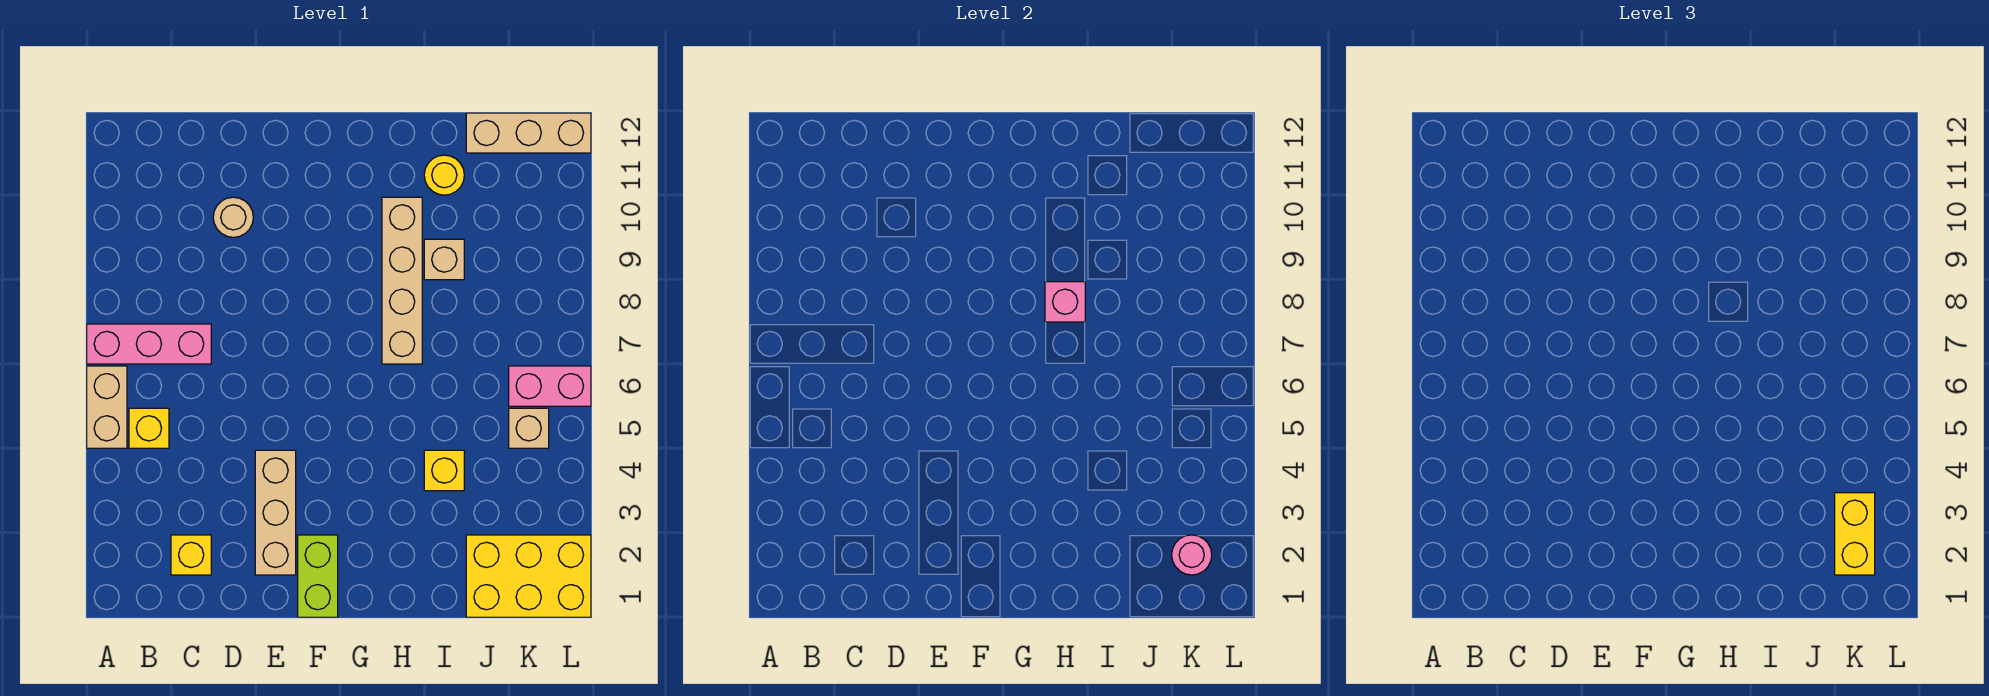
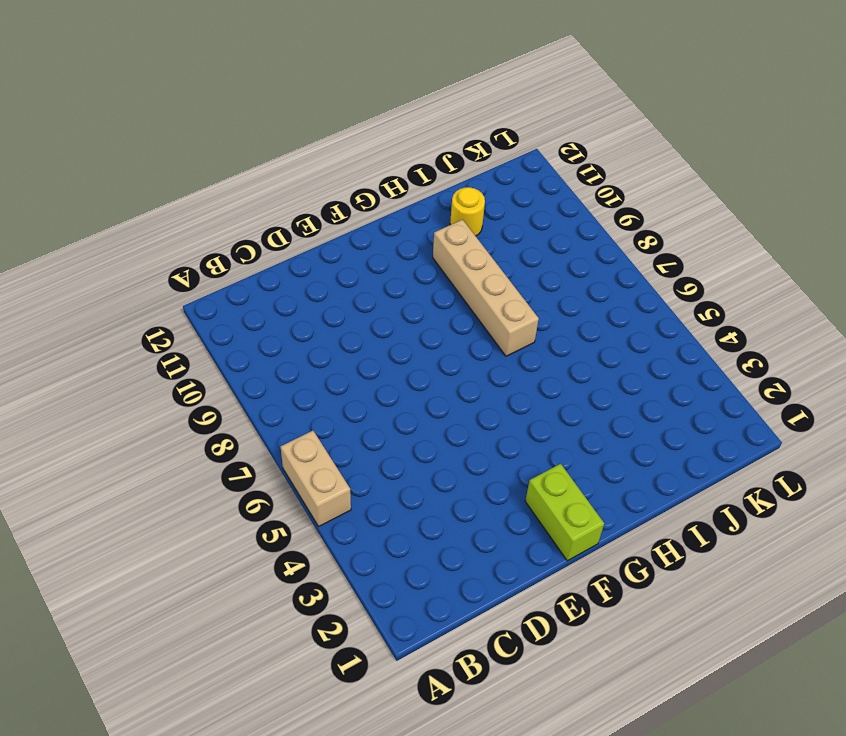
none -> pink brick A7:C7 level 1
none -> yellow brick B5 level 1
none -> yellow brick C2 level 1

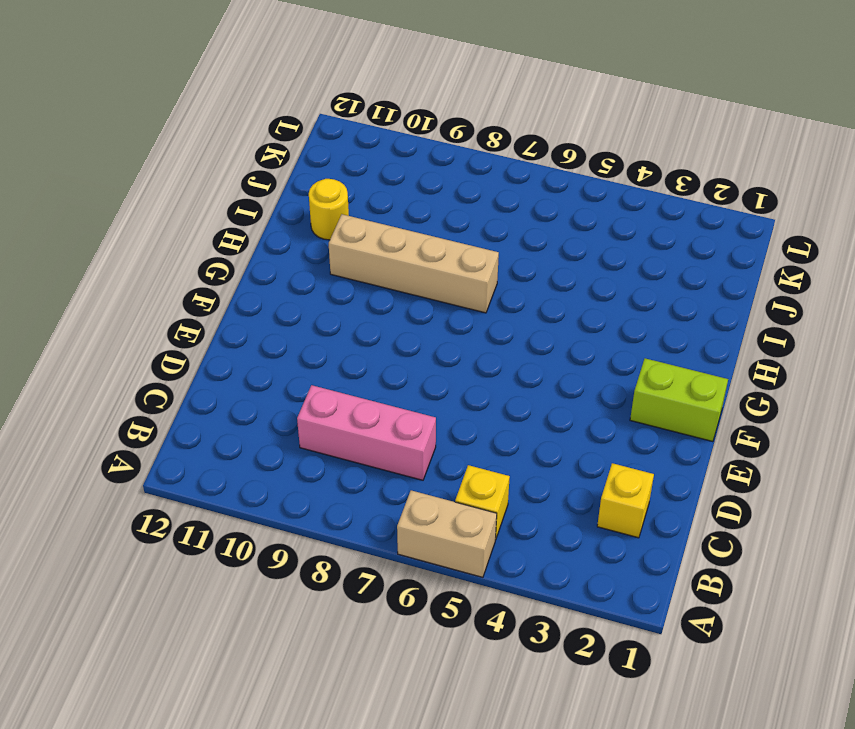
pink brick C7:C9 level 1 -> pink brick A7:C7 level 1
none -> tan round brick D10 level 1
none -> tan brick E2:E4 level 1
none -> yellow brick I4 level 1

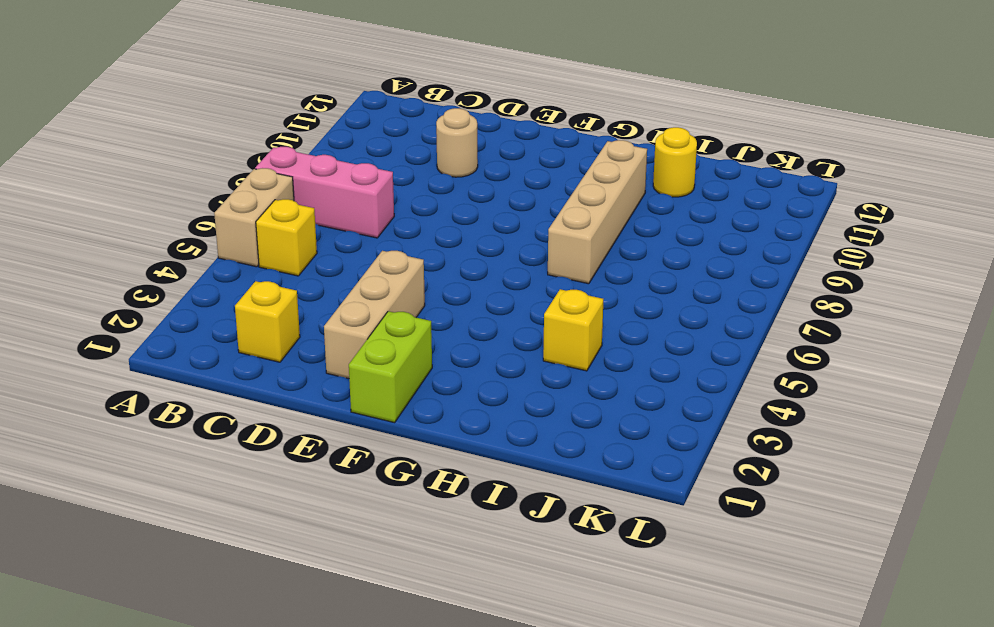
none -> tan brick I9 level 1
none -> yellow brick J1:L2 level 1
none -> tan brick J12:L12 level 1

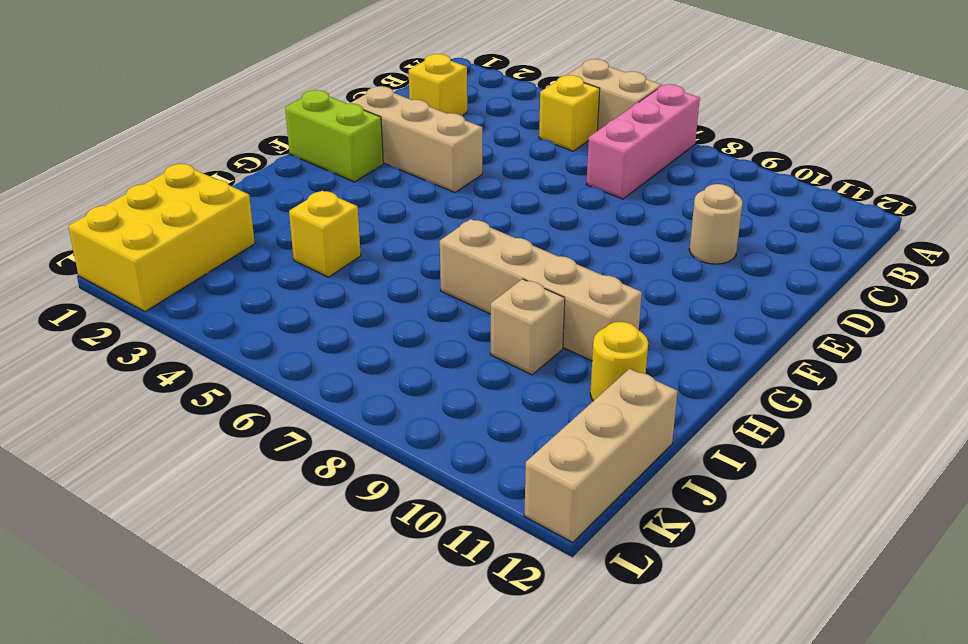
none -> tan brick K5 level 1
none -> pink brick K6:L6 level 1
none -> pink brick H8 level 2

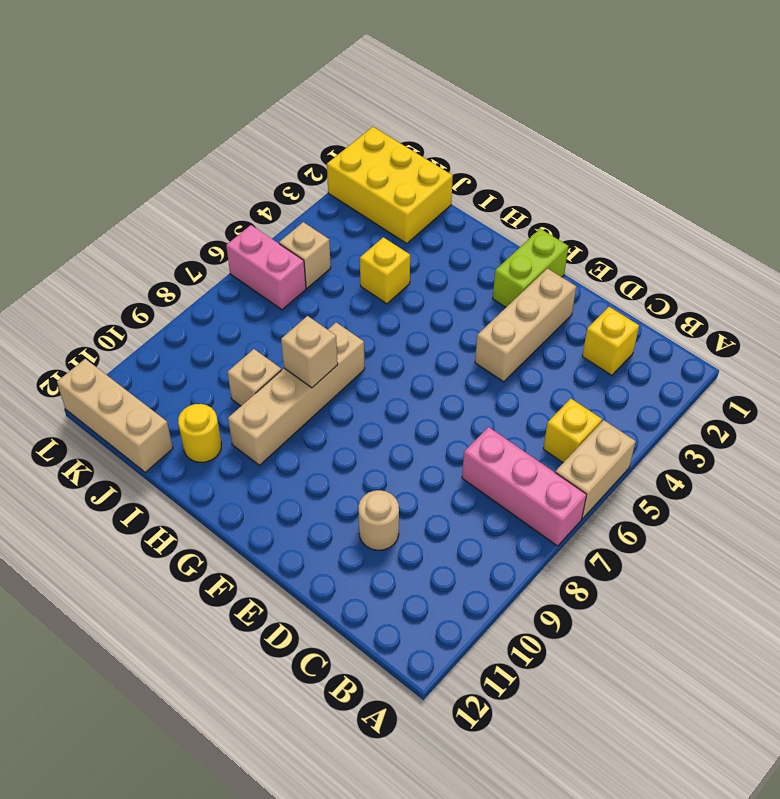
tan brick H8 level 2 -> pink brick H8 level 2
none -> pink round brick K2 level 2
none -> yellow brick K2:K3 level 3

